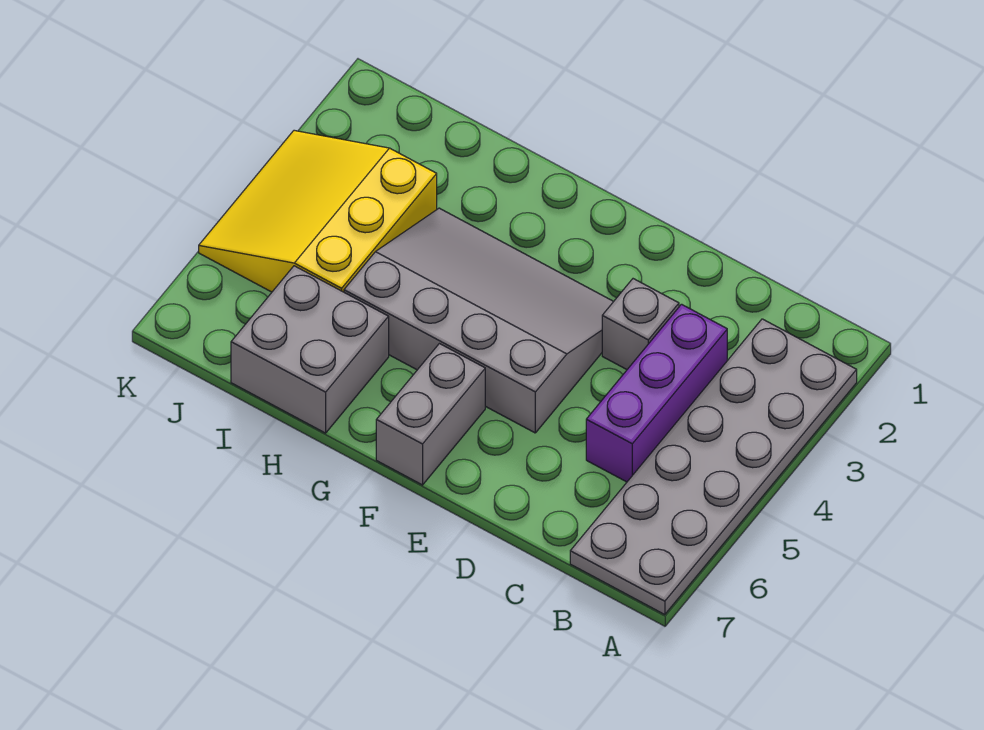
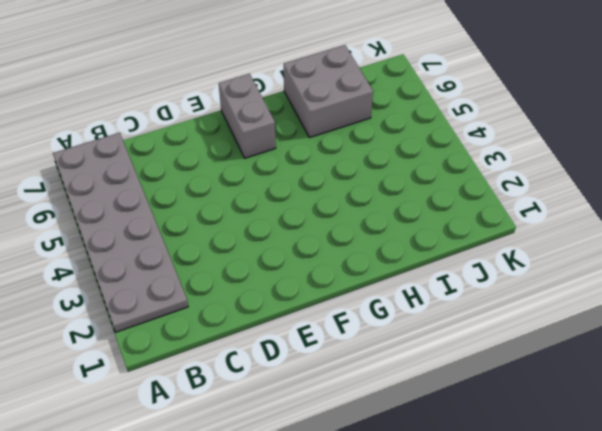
none -> purple brick C3:C5 level 1
none -> grey brick D3 level 1

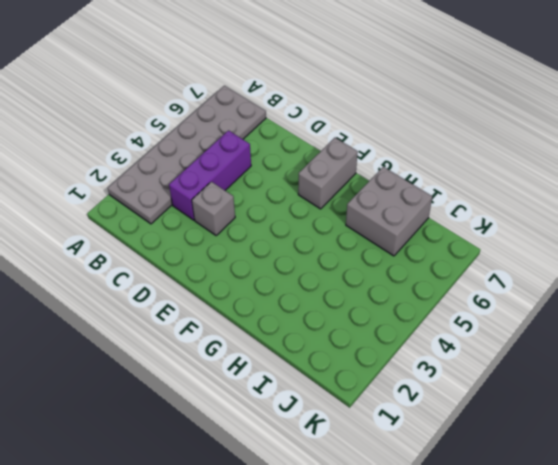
none -> grey slope E3:H5 level 1 top 5
none -> yellow slope I3:K5 level 1 top I

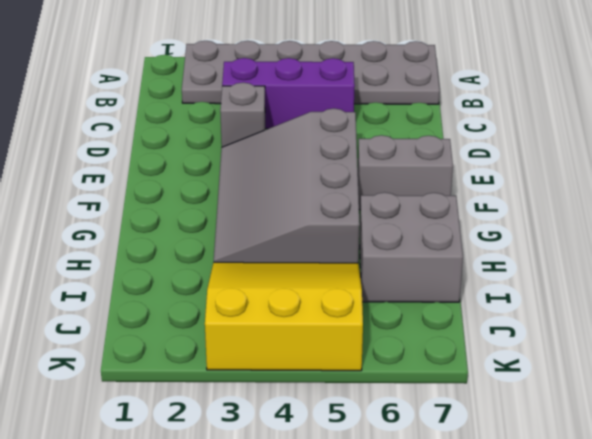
yellow slope I3:K5 level 1 top K -> yellow slope I3:K5 level 1 top I

